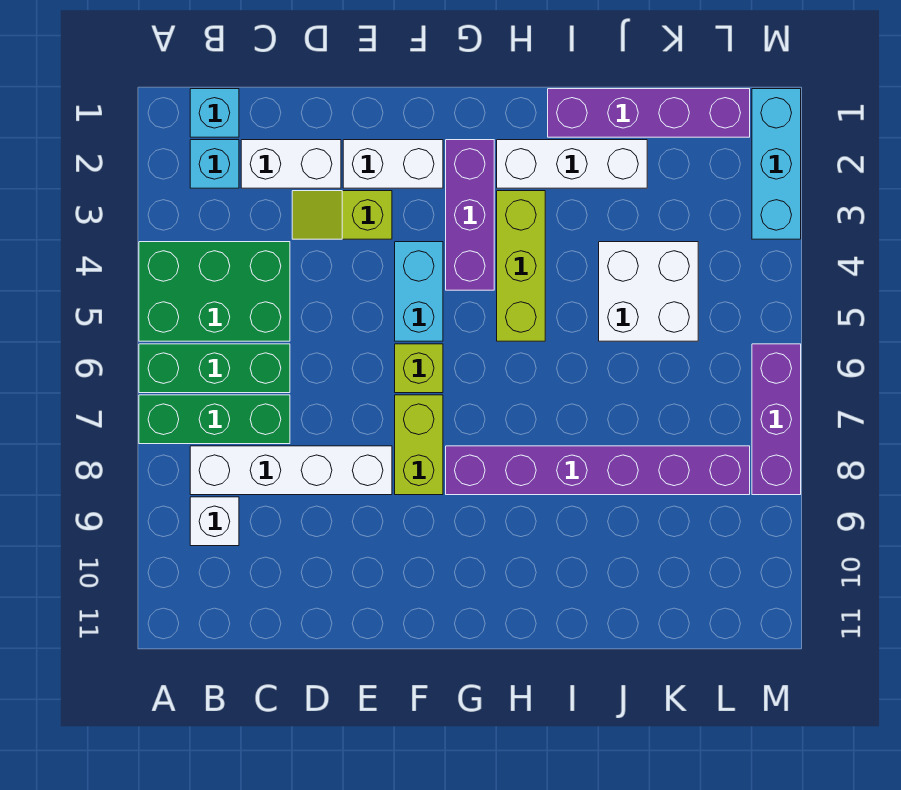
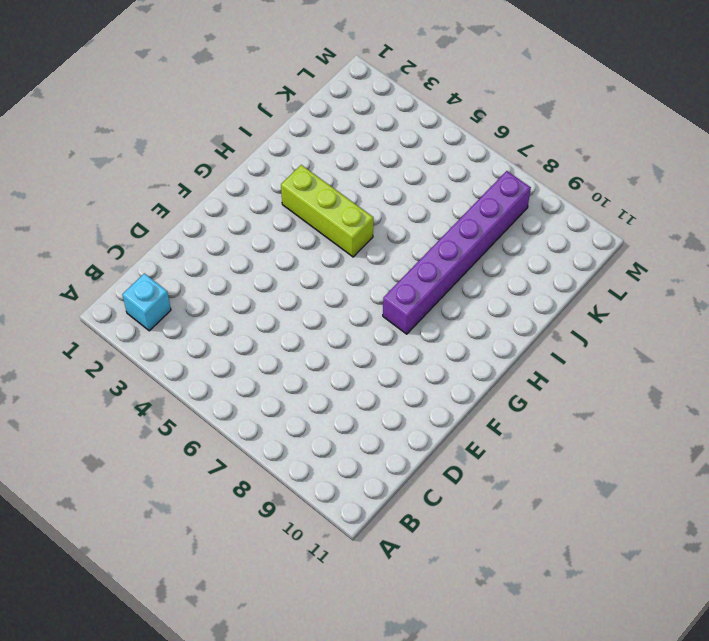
none -> green brick A4:C5 level 1
none -> green brick A6:C6 level 1
none -> green brick A7:C7 level 1

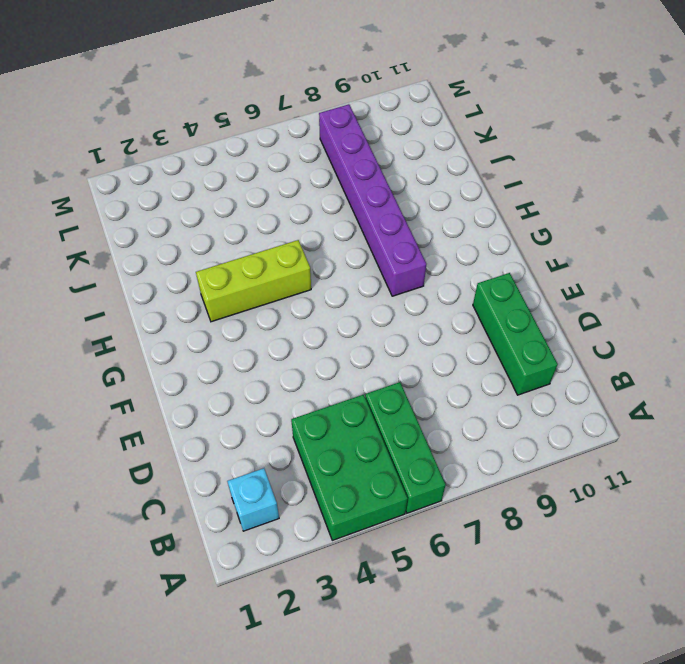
green brick C10:E10 level 1 -> green brick A7:C7 level 1
none -> cyan brick B1 level 1
none -> white brick B8:E8 level 1
none -> white brick B9 level 1

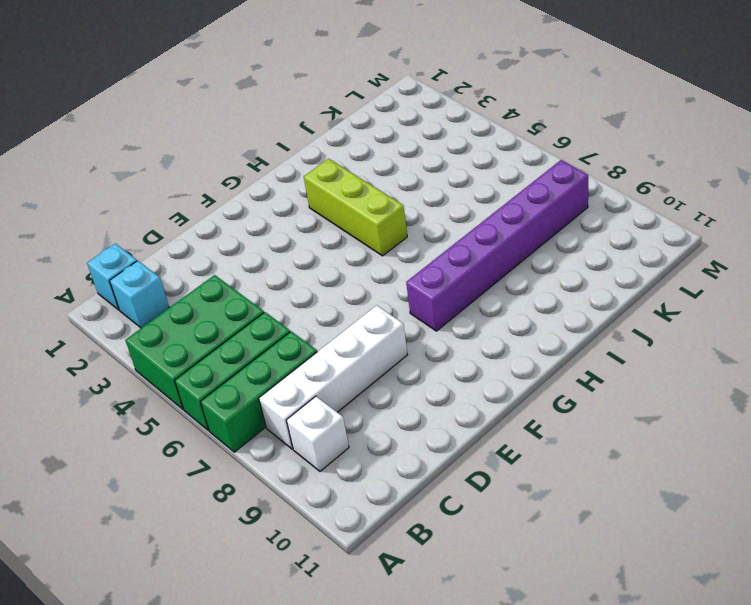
none -> white brick C2:D2 level 1
none -> lime slope D3:E3 level 1 top E
none -> white brick E2:F2 level 1

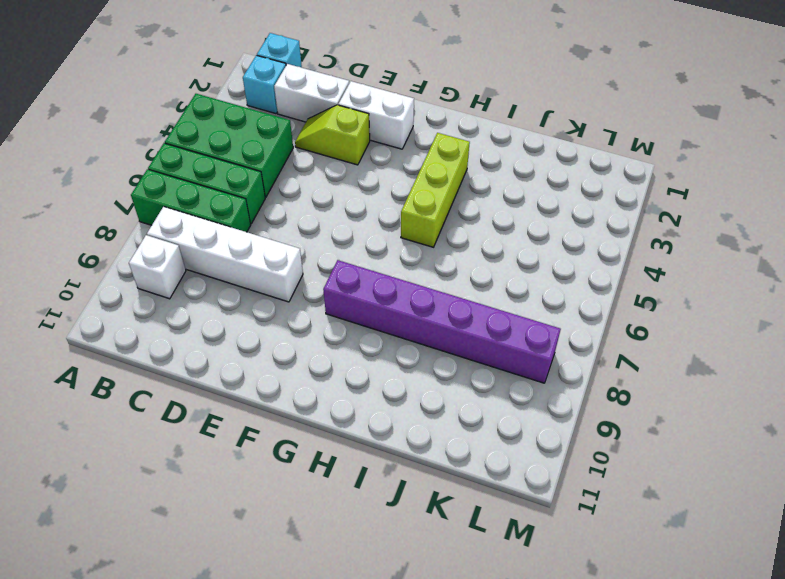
none -> cyan brick F4:F5 level 1
none -> lime brick F6 level 1
none -> lime brick F7:F8 level 1

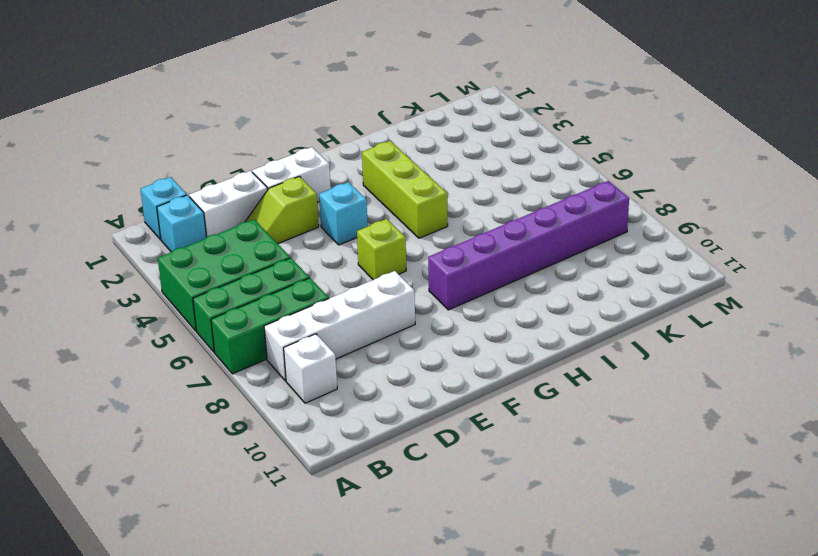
cyan brick F4 level 1 -> cyan brick F4:F5 level 1
none -> lime brick F7:F8 level 1
none -> purple brick G2:G4 level 1
none -> white brick H2:J2 level 1

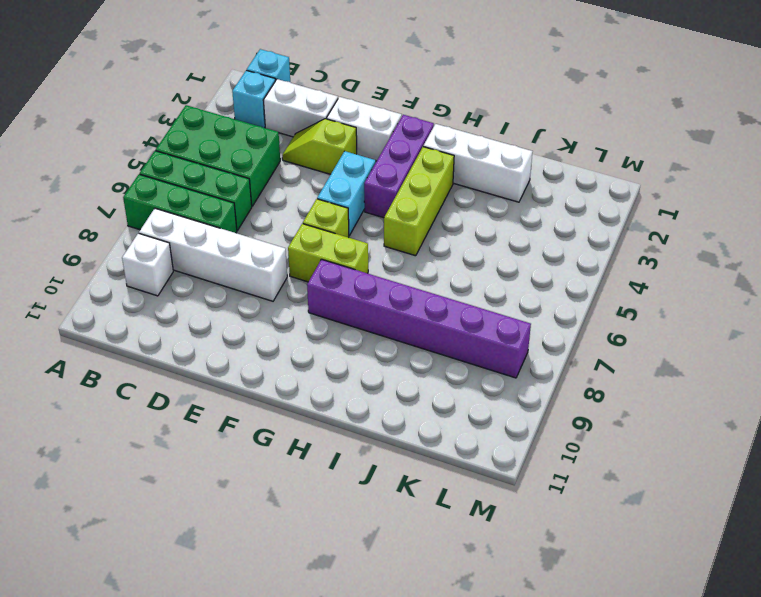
lime brick F7:G7 level 1 -> lime brick F7:F8 level 1
none -> purple brick I1:L1 level 1
none -> white brick J4:K5 level 1
none -> cyan brick M1:M3 level 1

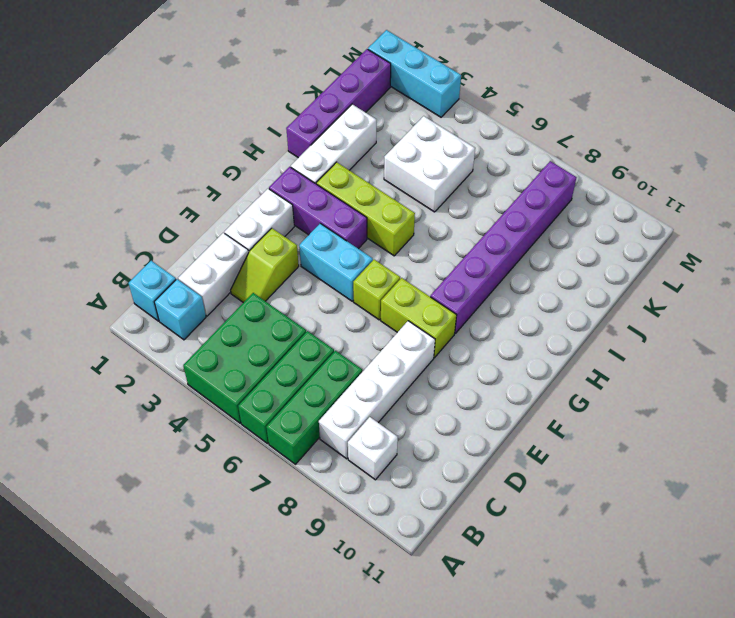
none -> purple brick M6:M8 level 1

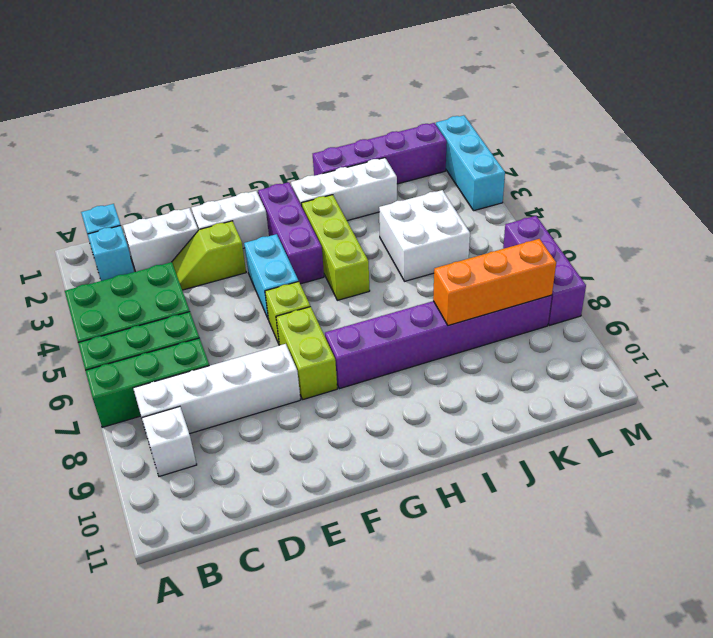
orange brick J8:L8 level 2 -> none

